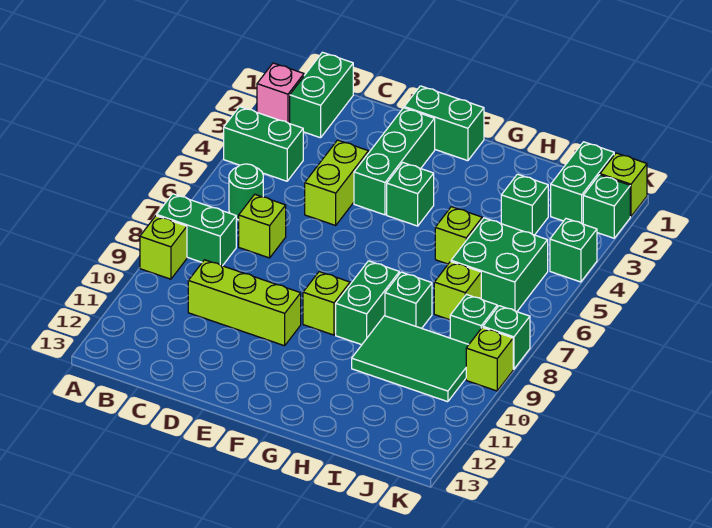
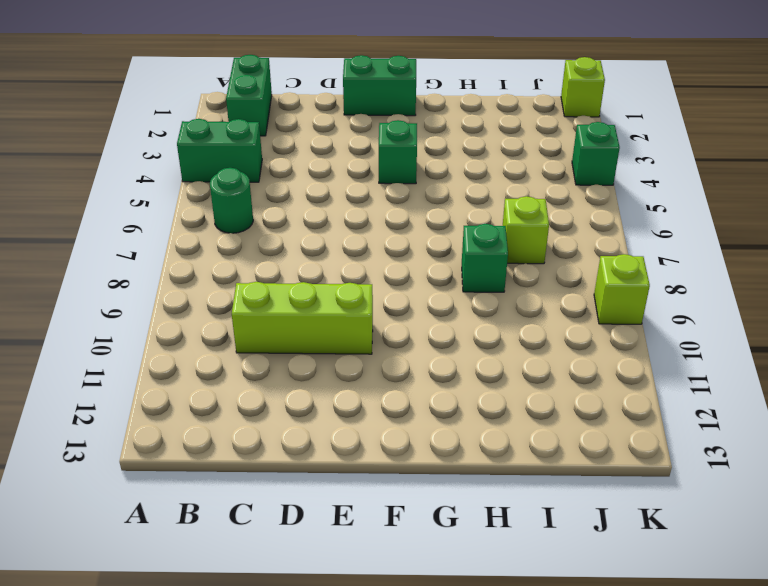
none -> pink brick A2 level 1
none -> green brick A8:B8 level 1
none -> lime brick A9 level 1

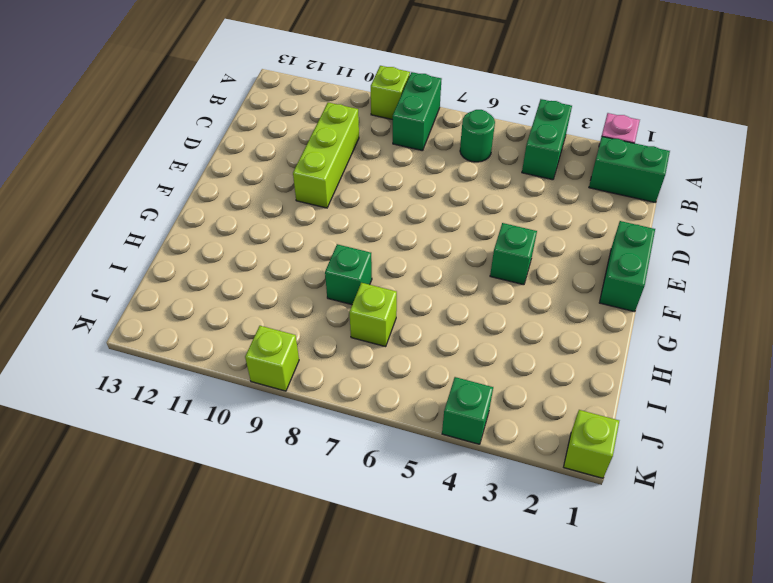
none -> lime brick C7 level 1
none -> lime brick D4:D5 level 1
none -> green brick E2:E4 level 1

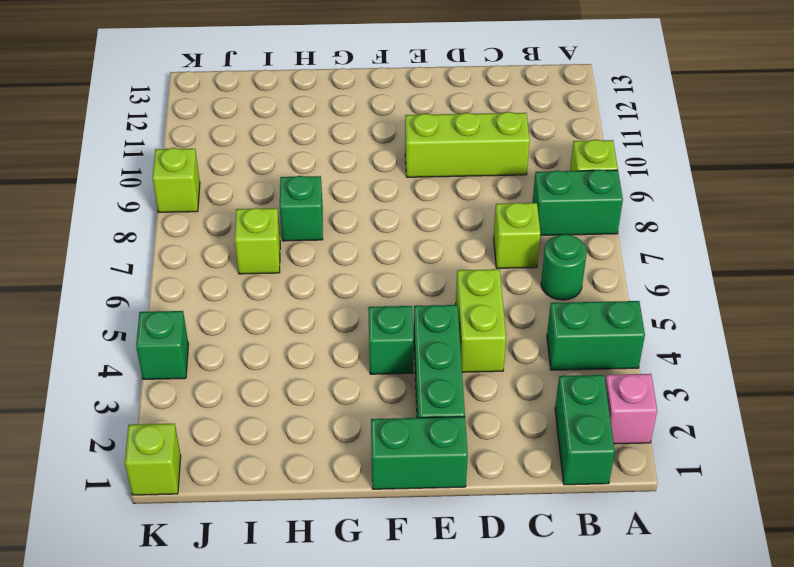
none -> lime brick F9 level 1
none -> green brick G8:G9 level 1
none -> lime brick H5 level 1

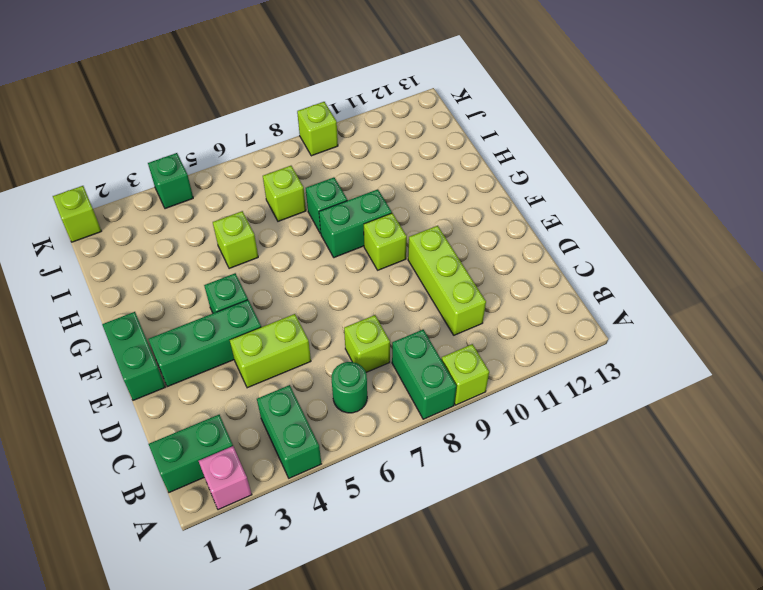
none -> green tile H9:J10 level 1
none -> green brick I3 level 1
none -> green brick I5:J6 level 1

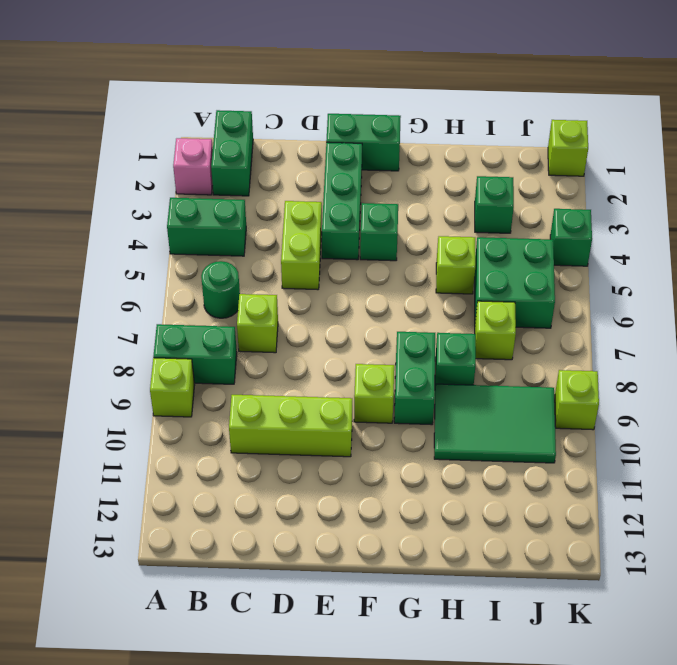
none -> green brick J1:J2 level 1
none -> green brick J8 level 1
none -> green brick K2 level 1

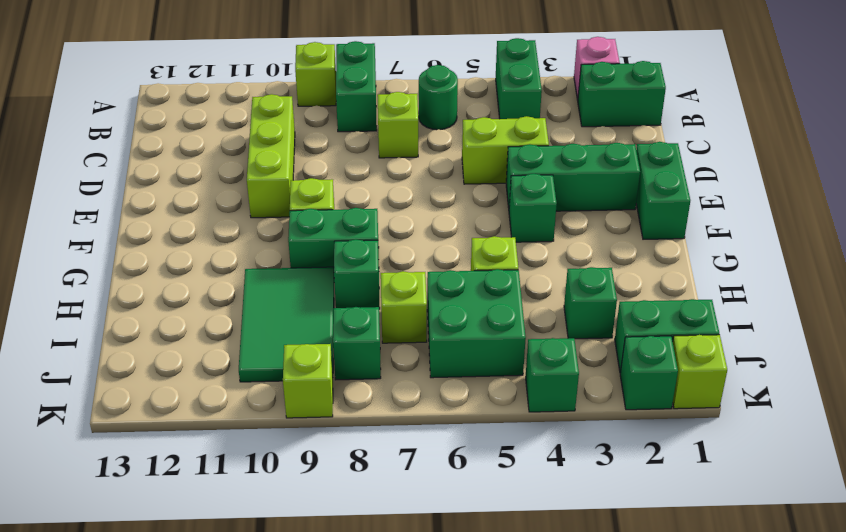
none -> green brick K8 level 1

